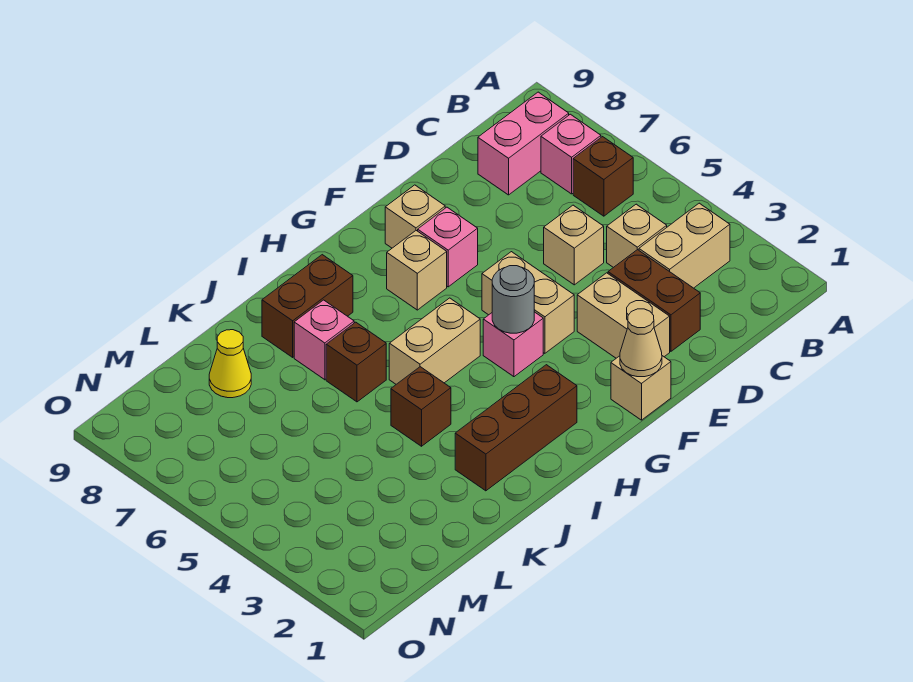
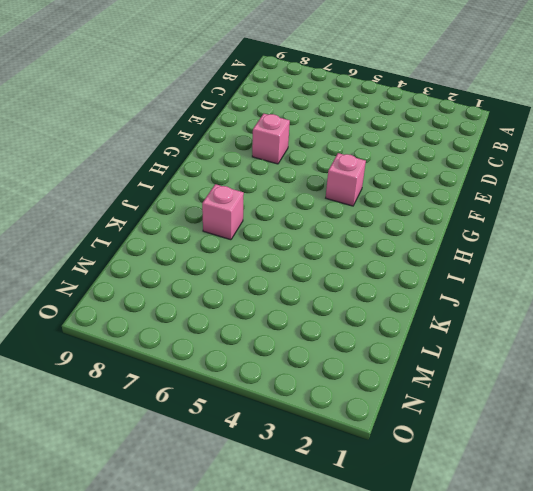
none -> tan brick B3:C3 level 1
none -> brown brick B6 level 1
none -> pink brick B7 level 1

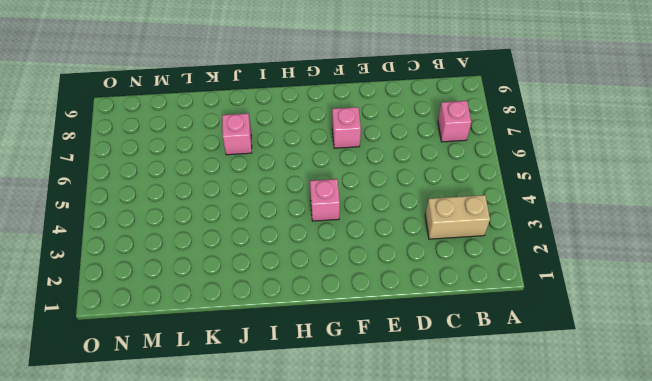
none -> brown brick B6 level 1
none -> pink brick B8:C8 level 1
none -> tan brick C4 level 1

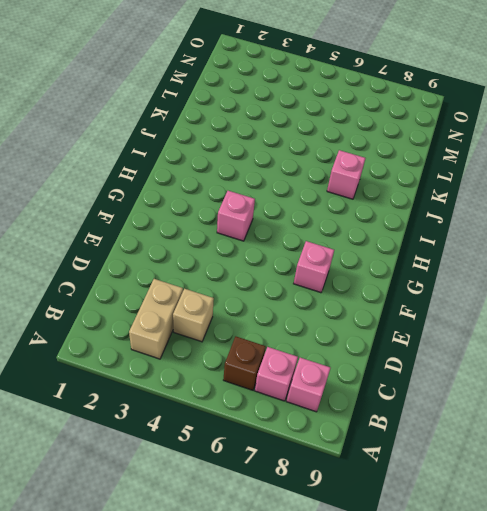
pink brick B8 level 1 -> pink brick B8:C8 level 1
none -> brown brick D2:D3 level 1
none -> tan brick D5 level 1
none -> tan brick E2:E3 level 1

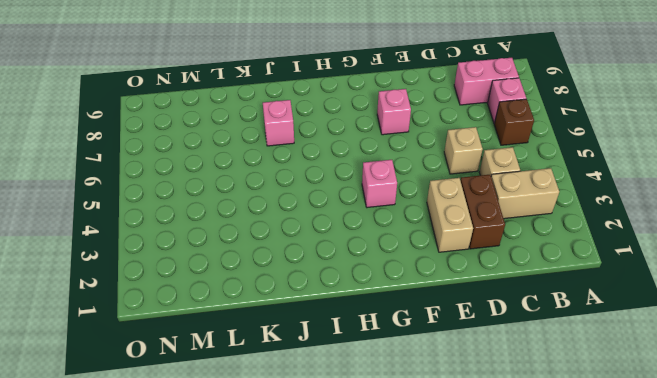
none -> tan brick F1 level 1
none -> tan brick F4:F5 level 1
none -> tan brick F8 level 1

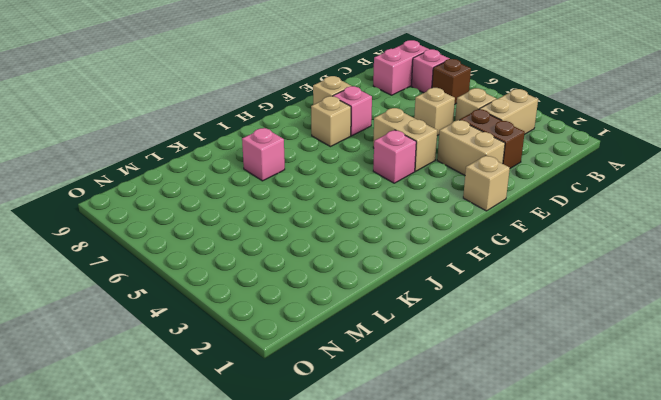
none -> brown brick H2:J2 level 1
none -> tan brick H5:I5 level 1
none -> brown brick I8:J8 level 1

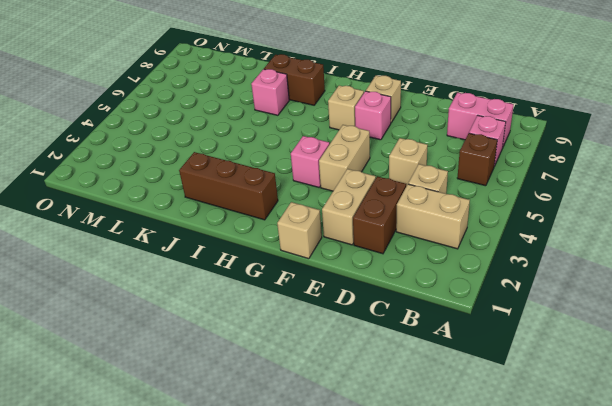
none -> tan brick H5:I5 level 1
none -> brown brick J4 level 1
none -> brown brick J6 level 1

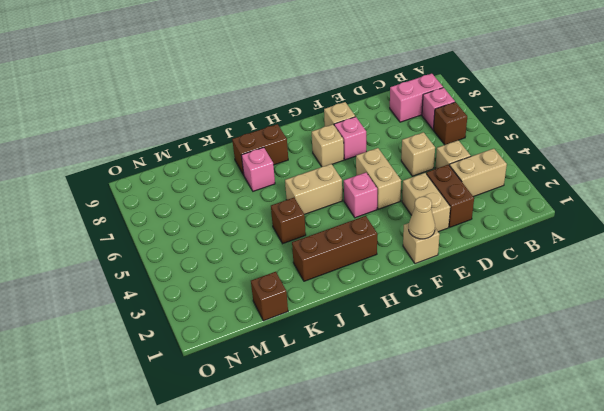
brown brick L1 level 1 -> brown brick J6 level 1
none -> yellow cone L8 level 1
none -> grey round brick G4 level 2

